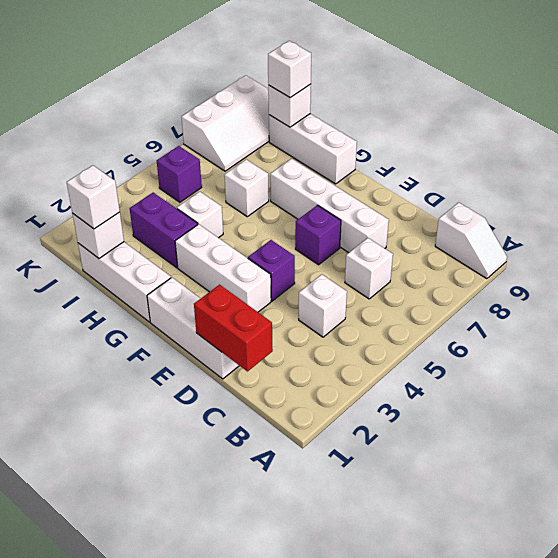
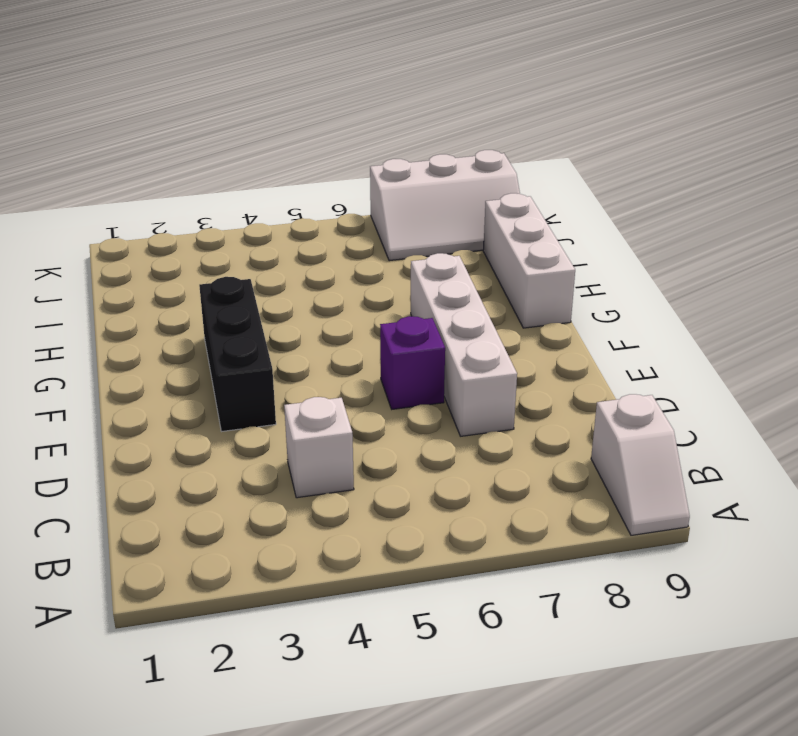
black brick E3:G3 level 1 -> white brick E3:G3 level 1
none -> white brick C6 level 1
none -> white brick D1:F1 level 1
none -> purple brick E4 level 1

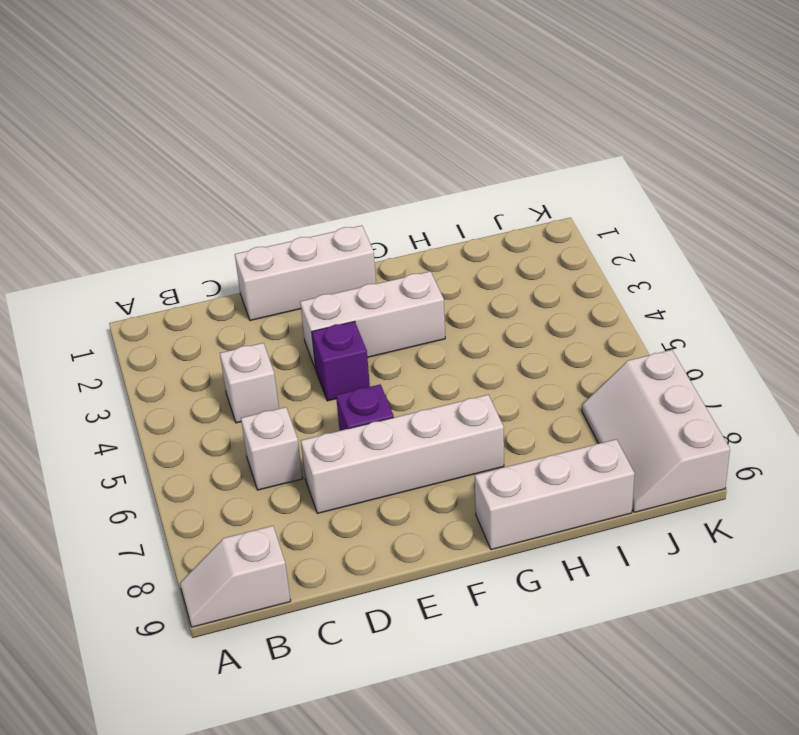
none -> white brick G1:I1 level 1
none -> purple brick H3:I3 level 1
none -> white brick H4 level 1

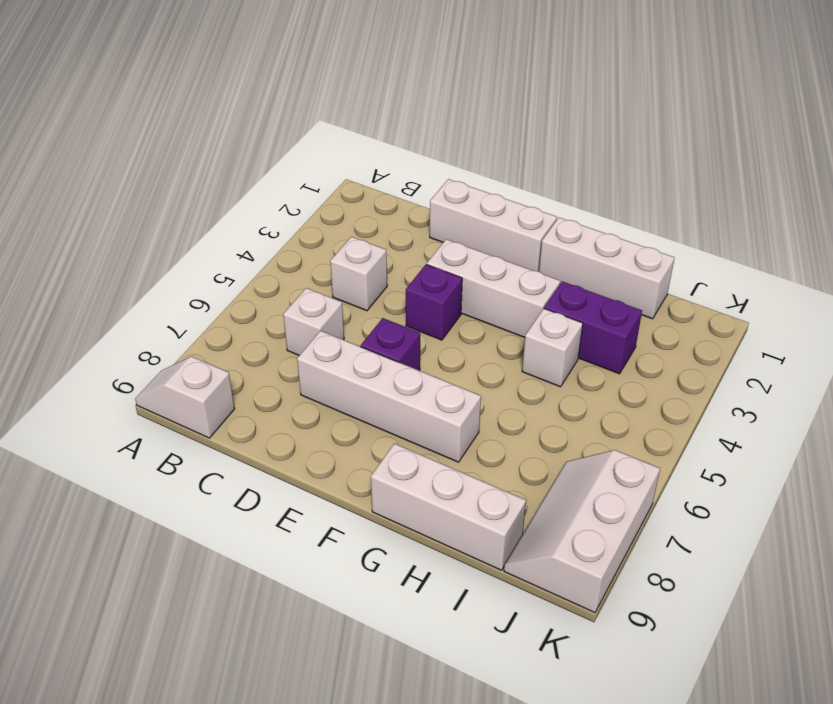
none -> white brick H6 level 1
none -> purple brick J5 level 1
none -> red brick C1:D1 level 2

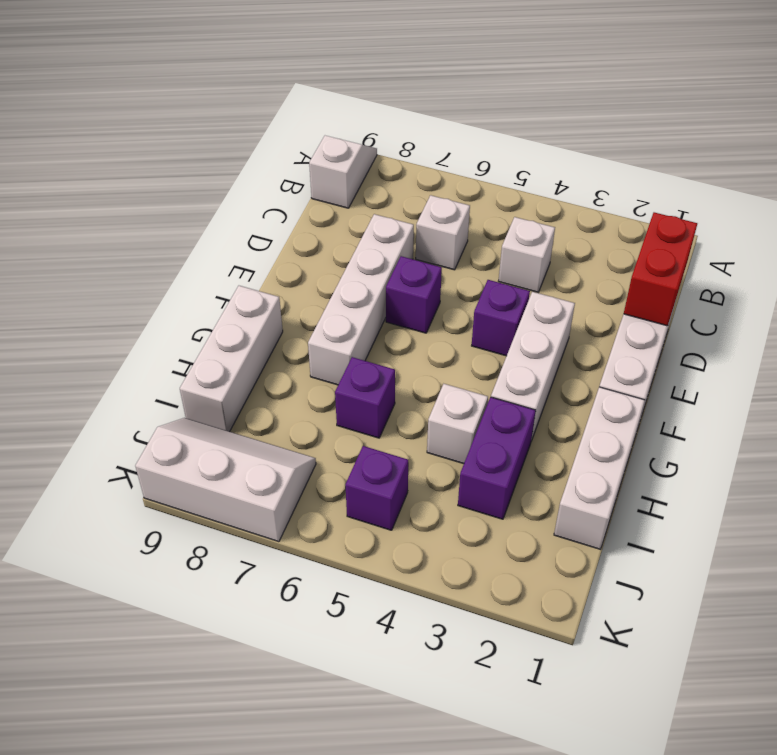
purple brick H6 level 1 -> white brick H6 level 1
none -> white brick I1 level 2
none -> white brick I9 level 2
none -> white brick I1 level 3

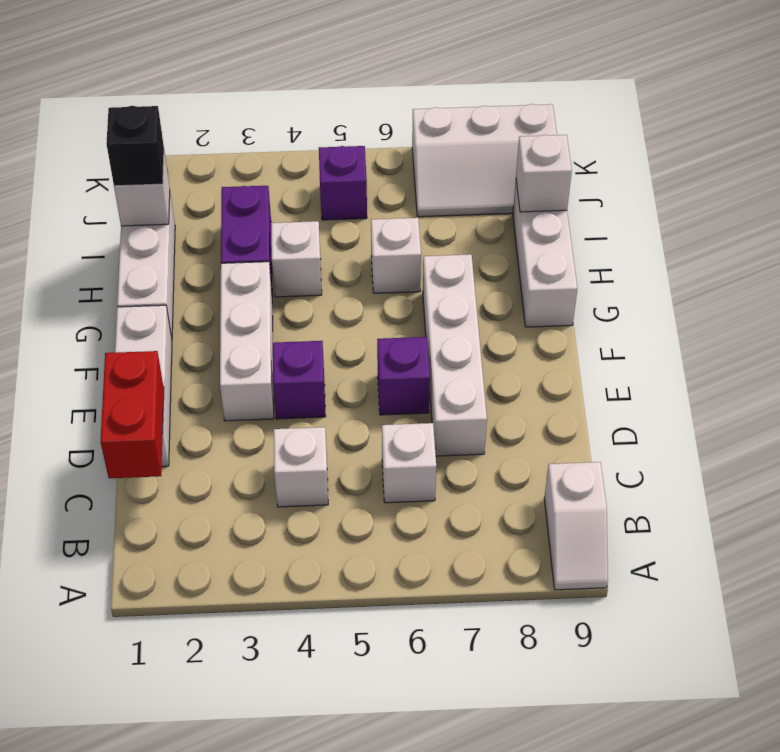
black brick I1 level 3 -> white brick I1 level 3
none -> white brick I9 level 3

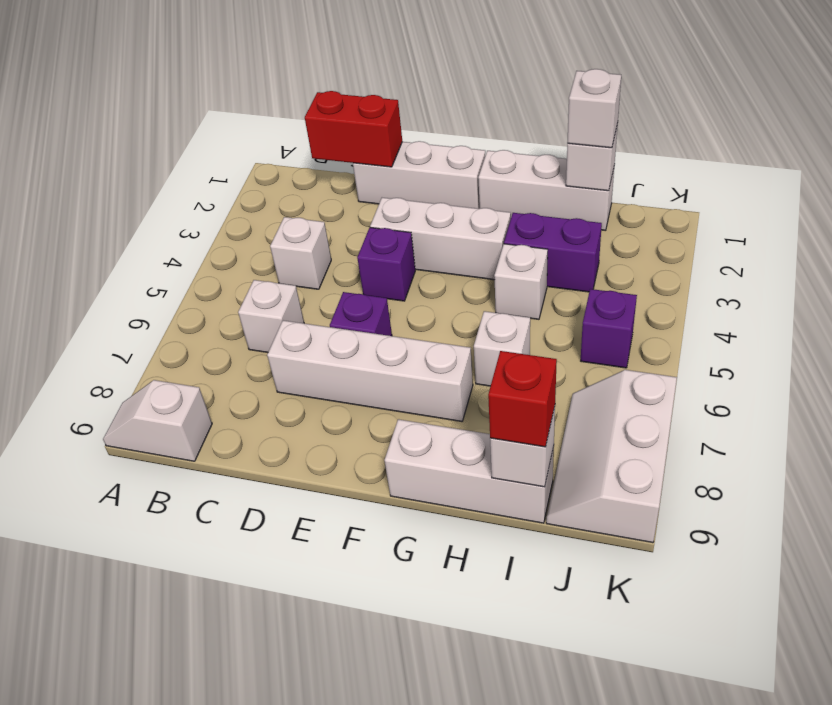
red brick I9 level 3 -> white brick I9 level 3

